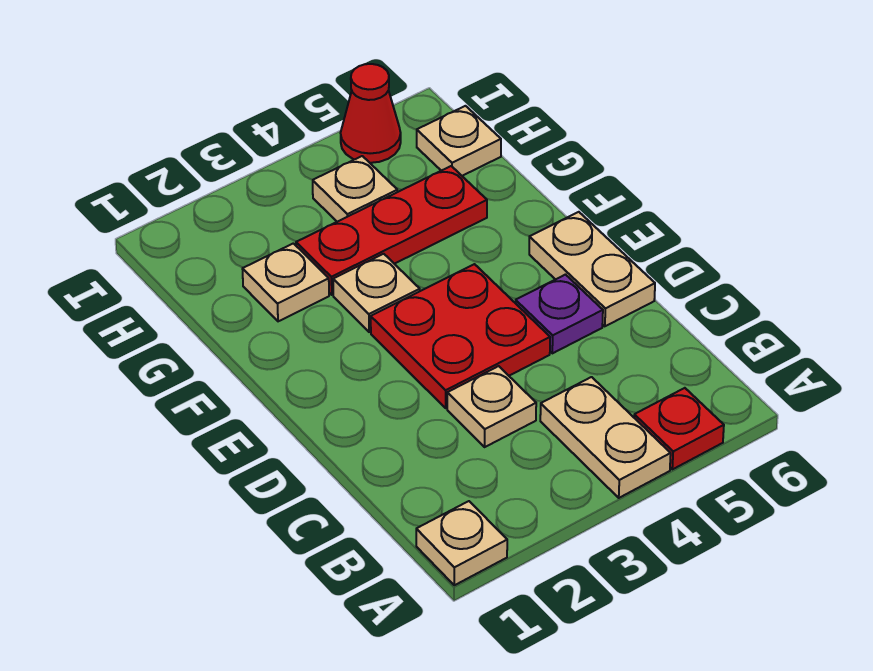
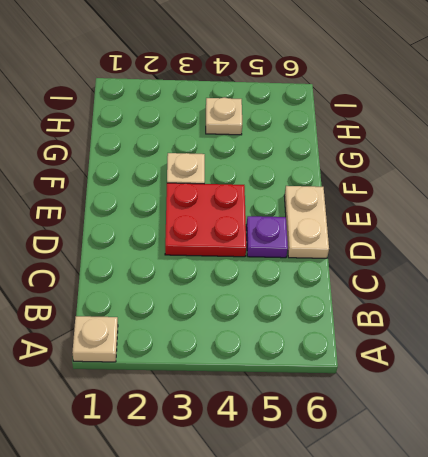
none -> tan plate A4:B4 level 1
none -> red plate A5 level 1
none -> tan plate C3 level 1

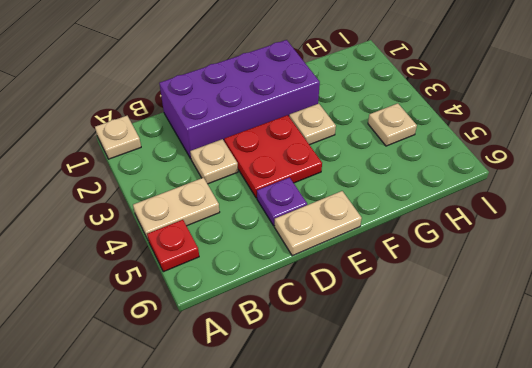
purple brick C1:F2 level 1 -> none
none -> tan plate G2 level 1
none -> red plate G3:G5 level 1
none -> tan plate H6 level 1

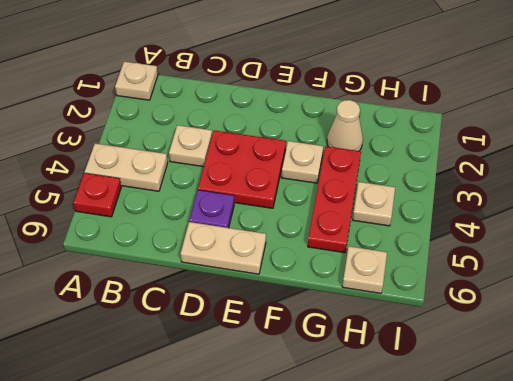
tan cone G2 level 1 -> tan plate G2 level 1
none -> red cone I5 level 1

